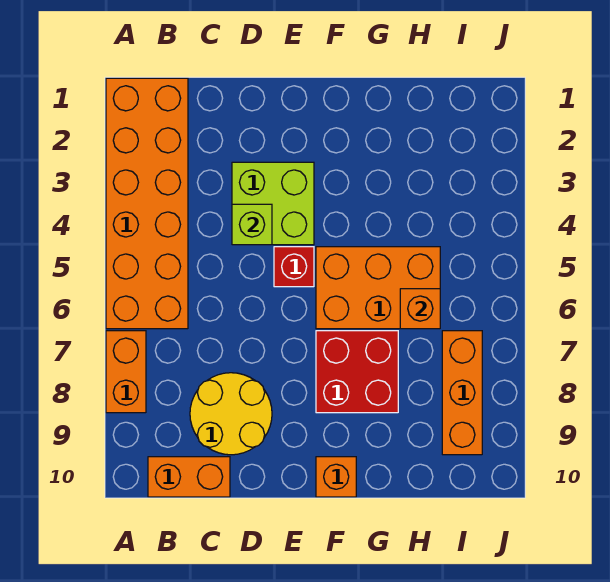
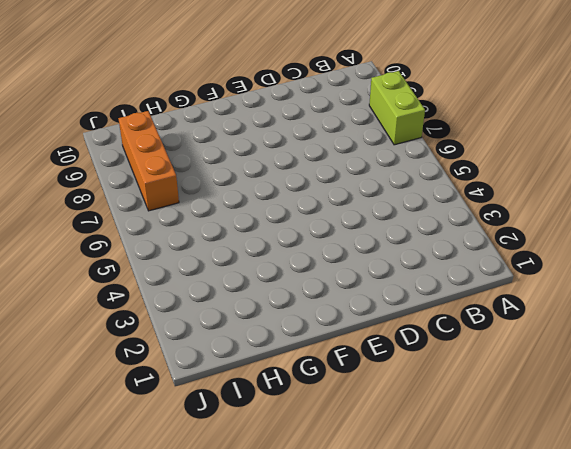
lime brick A7:A8 level 1 -> orange brick A7:A8 level 1
none -> orange brick A1:B6 level 1
none -> orange brick B10:C10 level 1
none -> yellow round brick C8:D9 level 1

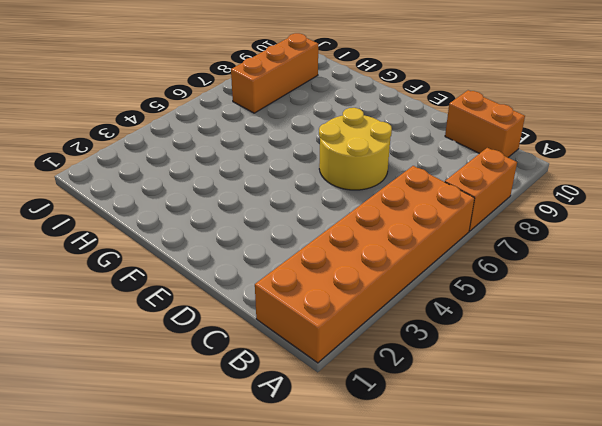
yellow round brick D6:E7 level 1 -> yellow round brick C8:D9 level 1
none -> lime brick D3:E4 level 1
none -> red brick E5 level 1
none -> orange brick F5:H6 level 1

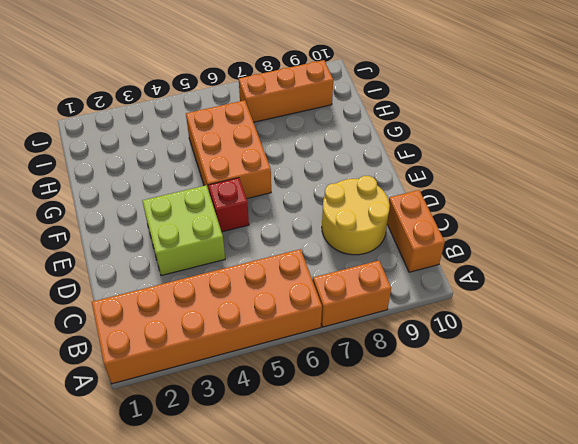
none -> red brick F7:G8 level 1
none -> orange brick F10 level 1
none -> lime brick D4 level 2

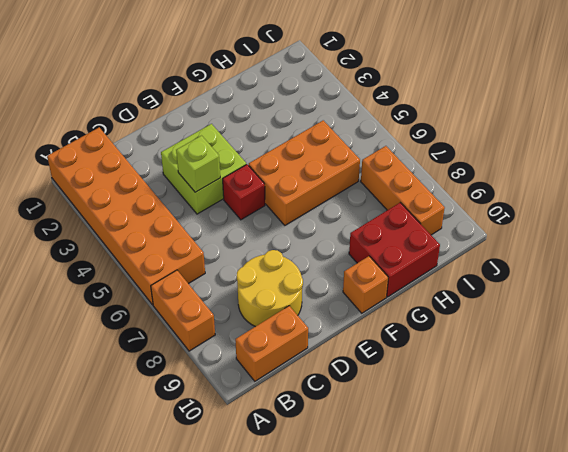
red brick G9:H10 level 1 -> red brick F7:G8 level 1
none -> orange brick H6 level 2

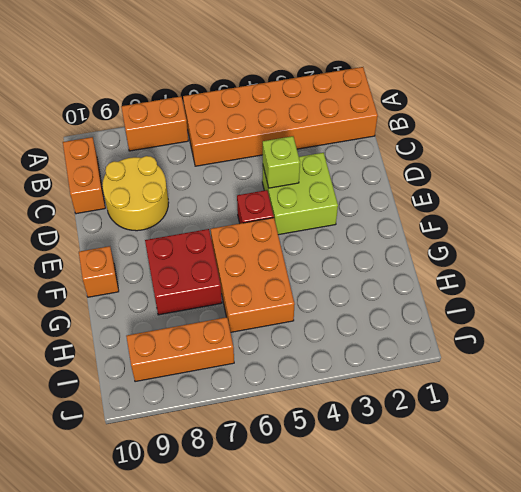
none -> orange brick H6 level 2

